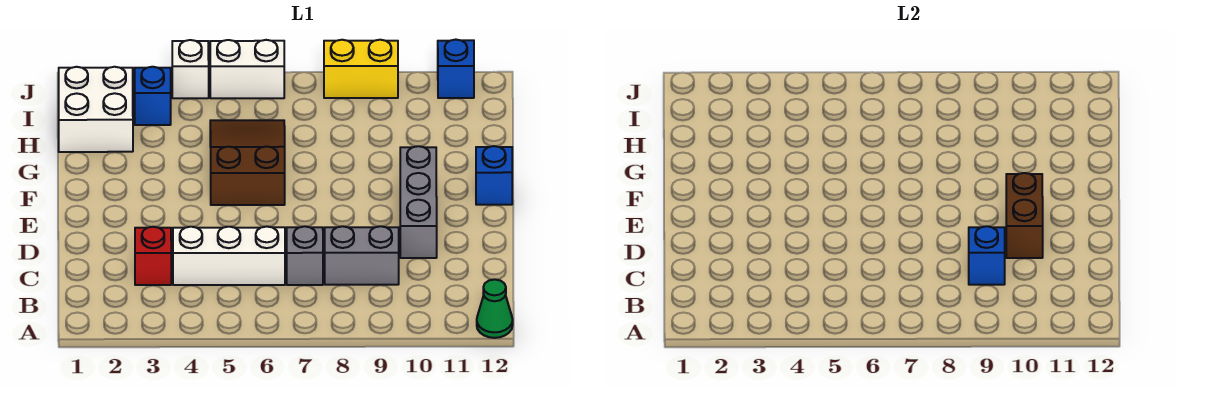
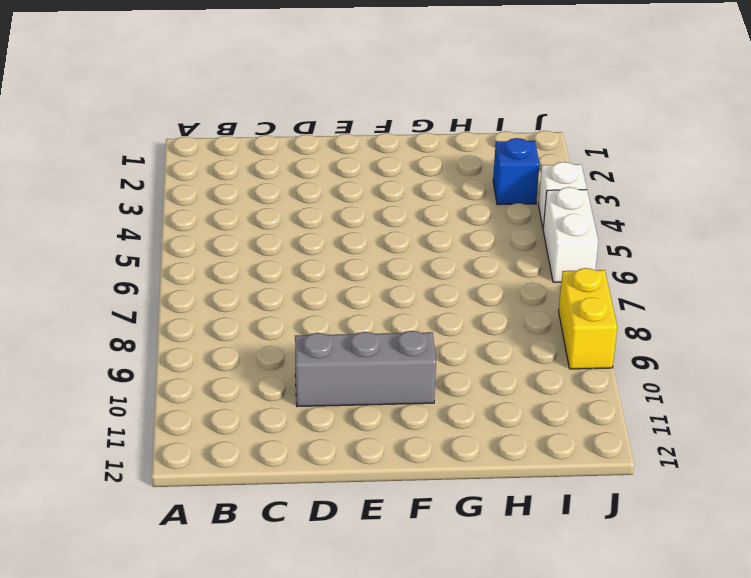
none -> green cone A12 level 1
none -> red brick C3 level 1
none -> white brick C4:C6 level 1

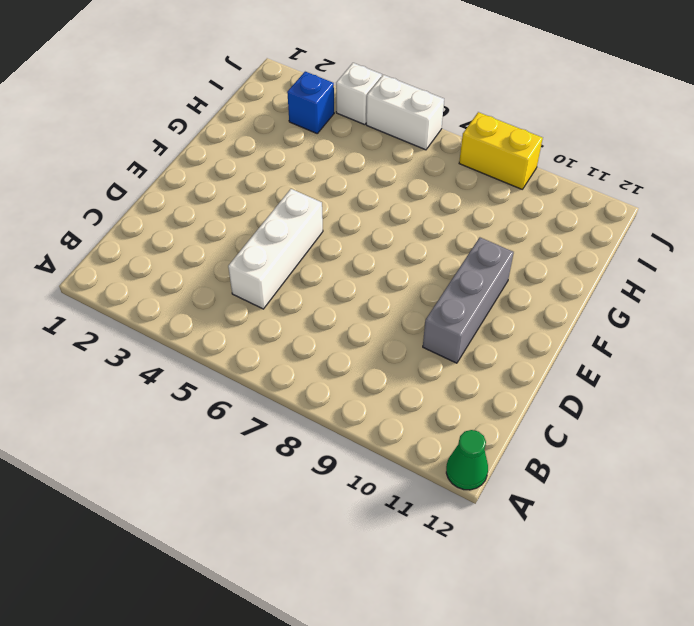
white brick C5:E5 level 1 -> white brick C4:C6 level 1
none -> red brick C3 level 1
none -> grey brick C7 level 1
none -> grey brick C8:C9 level 1

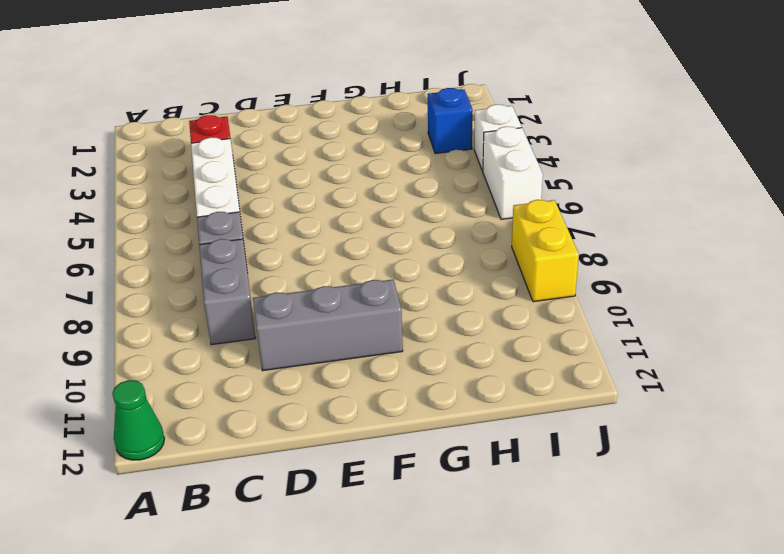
none -> brown slope F5:H6 level 1 top F
none -> blue brick F12 level 1
none -> white brick H1:I2 level 1

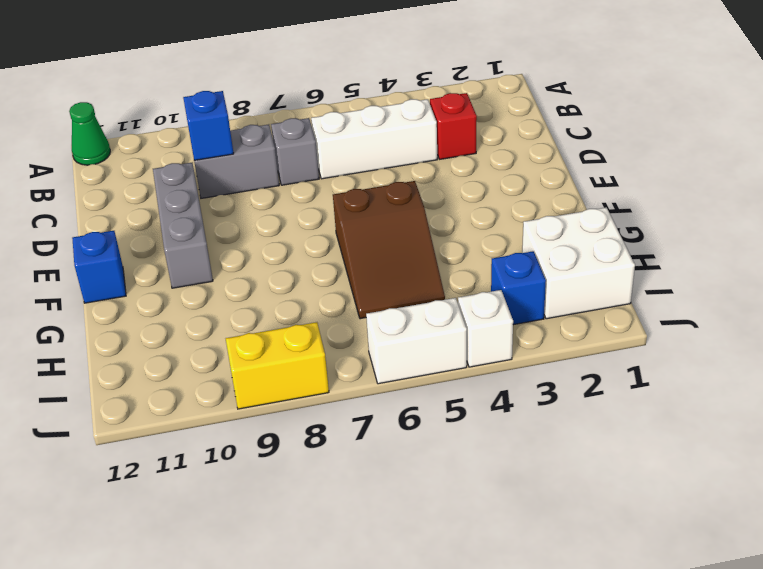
none -> blue brick J11 level 1
none -> brown brick D10:E10 level 2

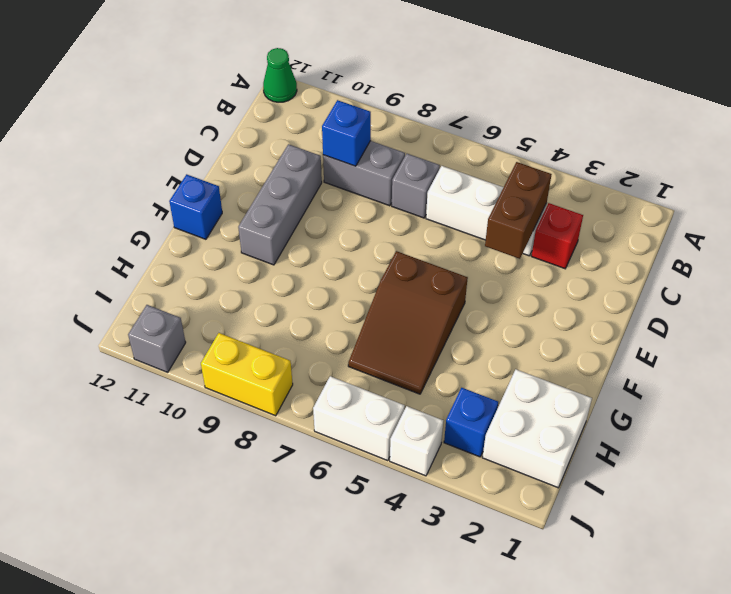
brown brick C4:D4 level 2 -> brown brick D10:E10 level 2
grey brick J11 level 1 -> blue brick J11 level 1

